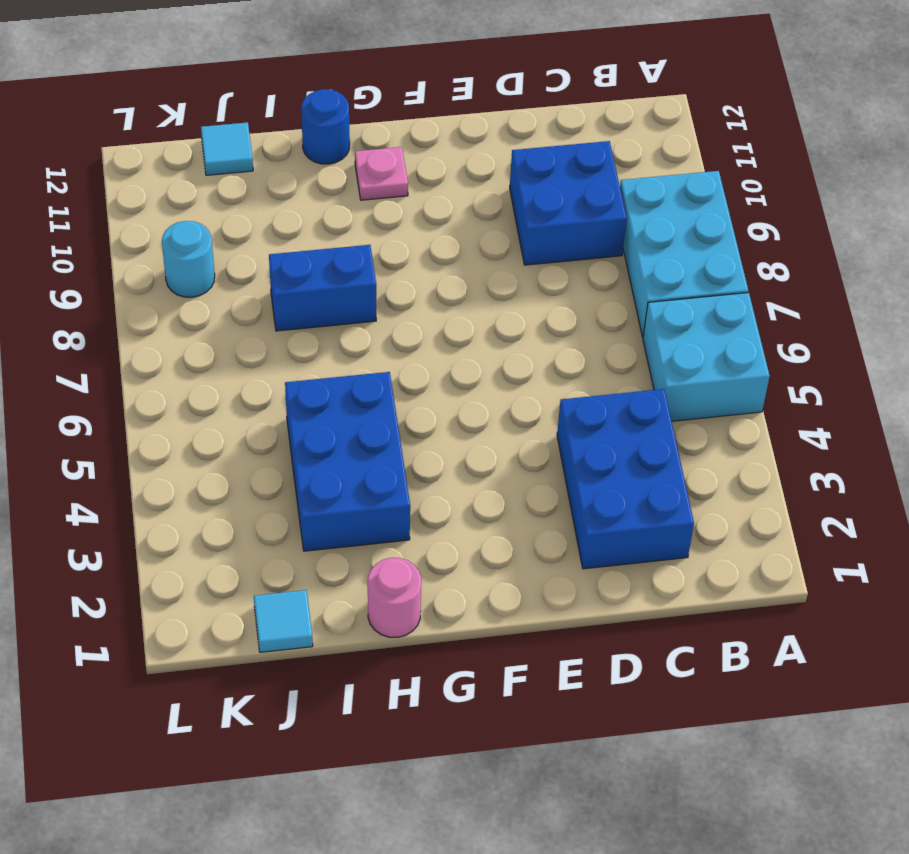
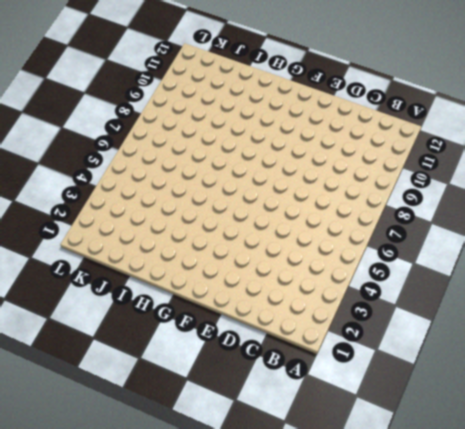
none -> cyan brick A5:B6 level 1
none -> cyan brick A7:B9 level 1
none -> blue brick C2:D4 level 1

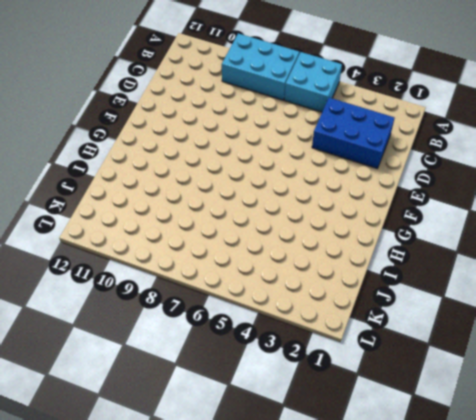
none -> blue brick C9:D10 level 1
none -> pink plate G11 level 1
none -> pink round brick H1 level 1

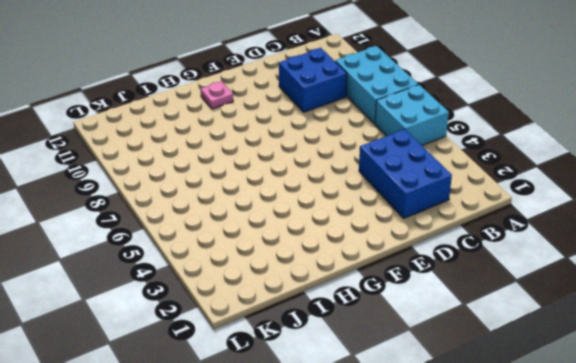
none -> pink round brick H1 level 1
none -> blue brick H3:I5 level 1
none -> blue brick H8:I8 level 1

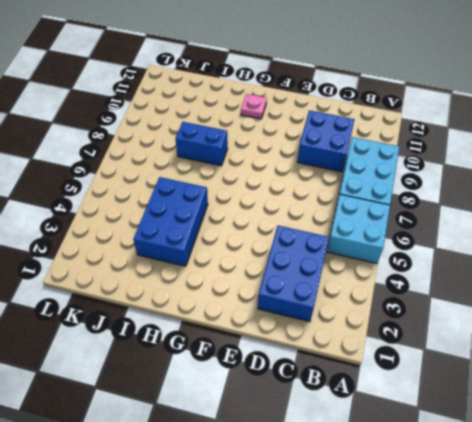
none -> pink round brick H1 level 1
none -> blue round brick H12 level 1
none -> cyan tile J1 level 1

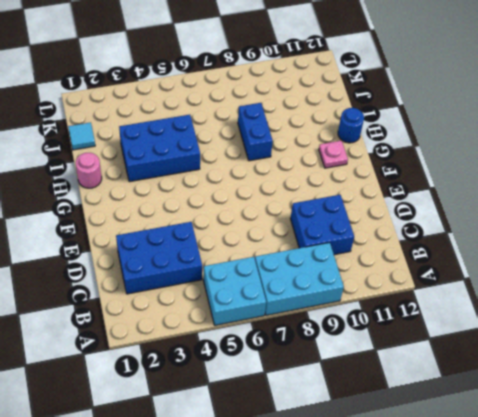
none -> cyan tile J12 level 1
none -> cyan round brick K9 level 1

